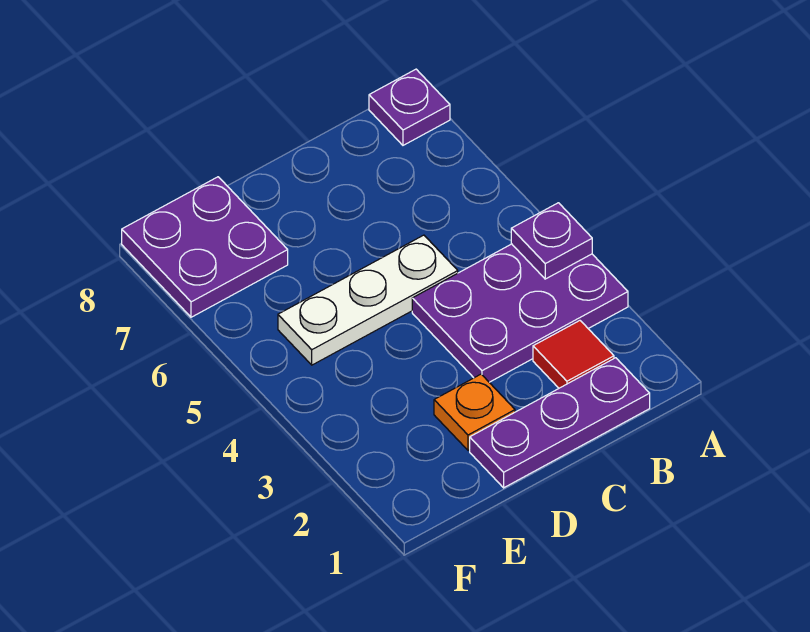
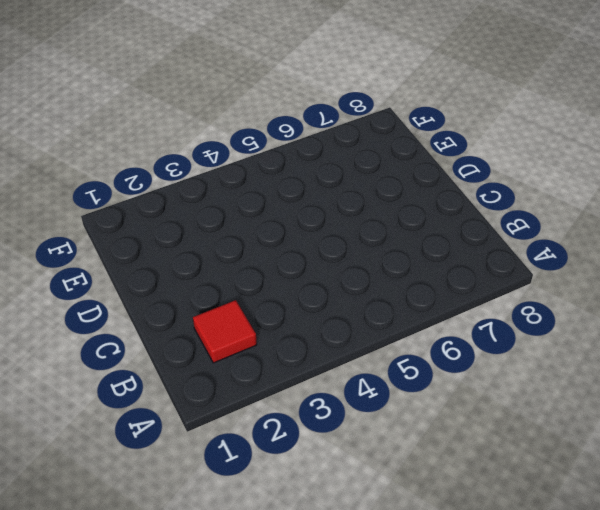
none -> purple plate A3:C4 level 1
none -> purple plate A8 level 1

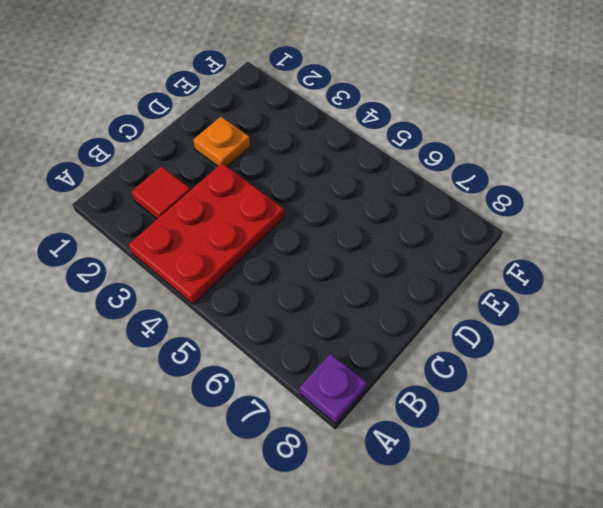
red plate A3:C4 level 1 -> purple plate A3:C4 level 1
none -> purple plate B1:D1 level 1
none -> white plate C5:E5 level 1

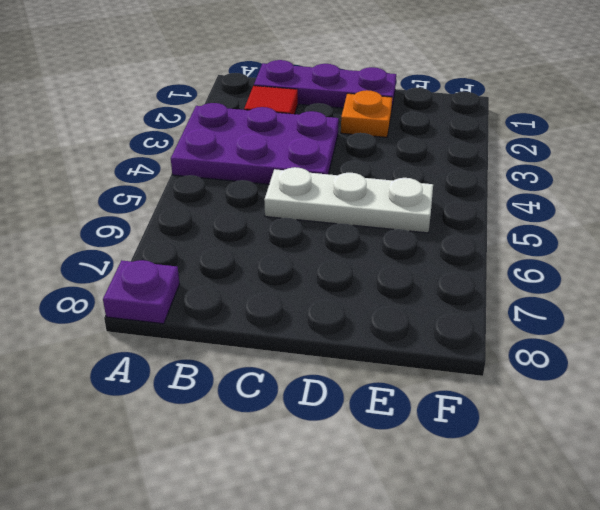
none -> purple plate E7:F8 level 1
none -> purple plate A4 level 2

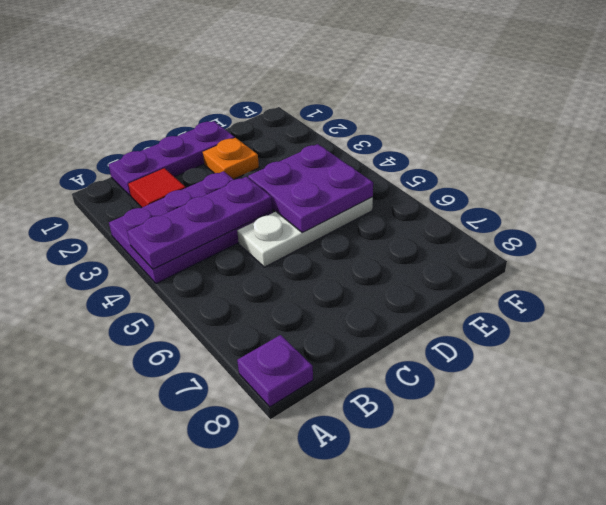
purple plate A4:C4 level 2 -> purple plate A4 level 2
purple plate D4:E5 level 2 -> purple plate E7:F8 level 1

